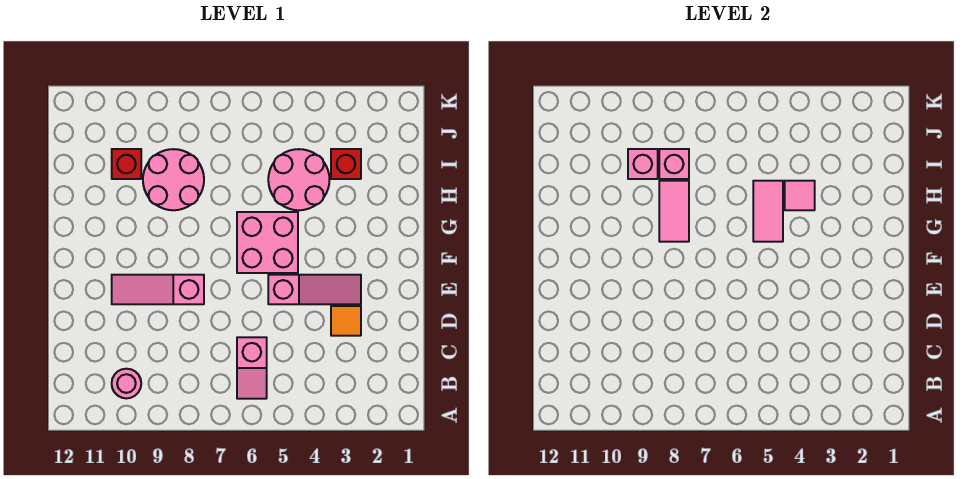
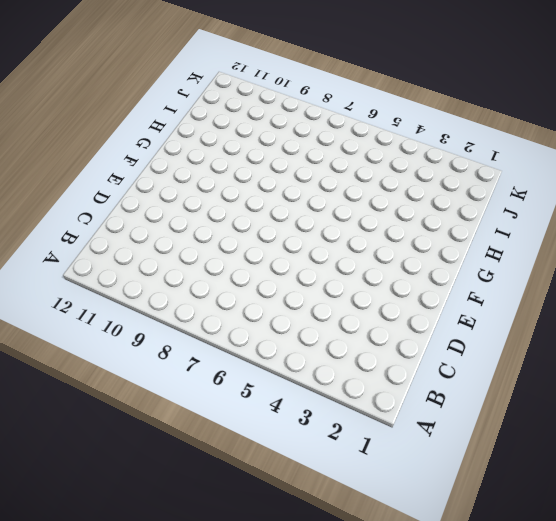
none -> pink slope B6:C6 level 1 top C
none -> pink round brick B10 level 1
none -> orange tile D3 level 1

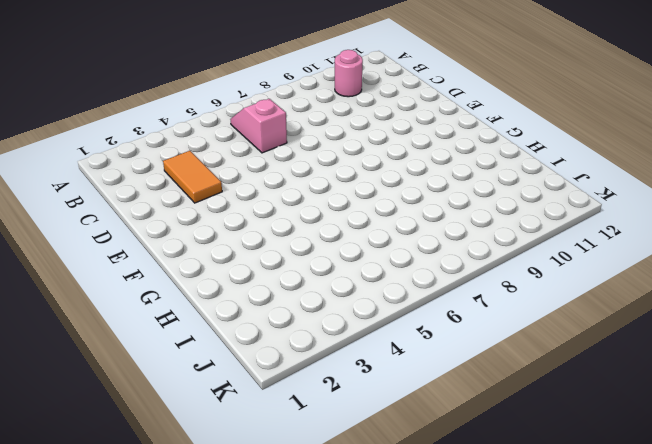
orange tile C3:D3 level 1 -> orange tile D3 level 1
none -> pink slope E3:E5 level 1 top 5
none -> pink slope E8:E10 level 1 top 8
none -> pink brick F5:G6 level 1

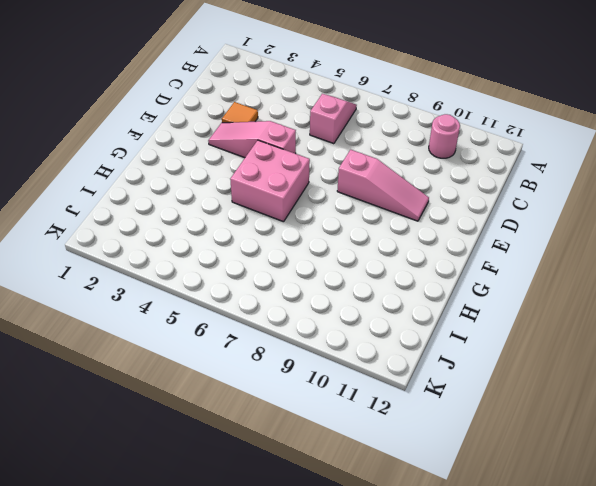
none -> pink round brick H4:I5 level 1
none -> pink round brick H8:I9 level 1
none -> red brick I3 level 1

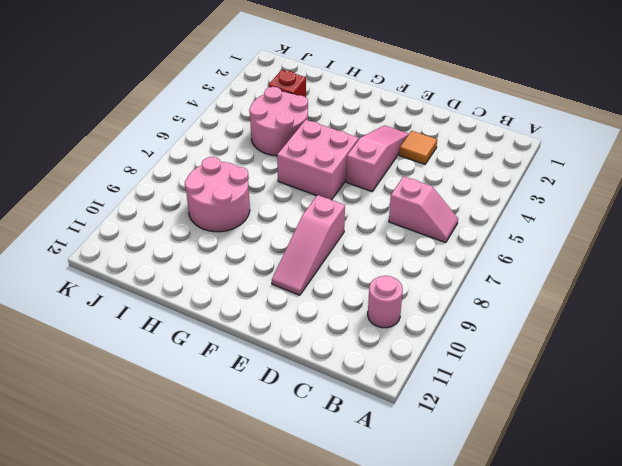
none -> red brick I10 level 1
none -> pink tile G5:H5 level 2
none -> pink tile G8:H8 level 2

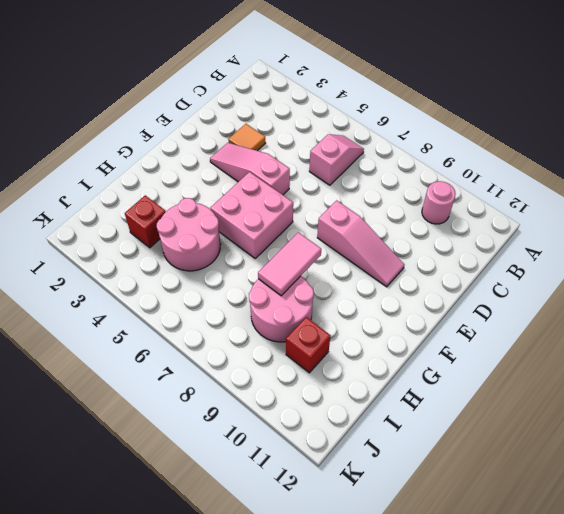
none -> pink tile G5:H5 level 2
none -> pink tile H4 level 2
none -> pink brick I8 level 2

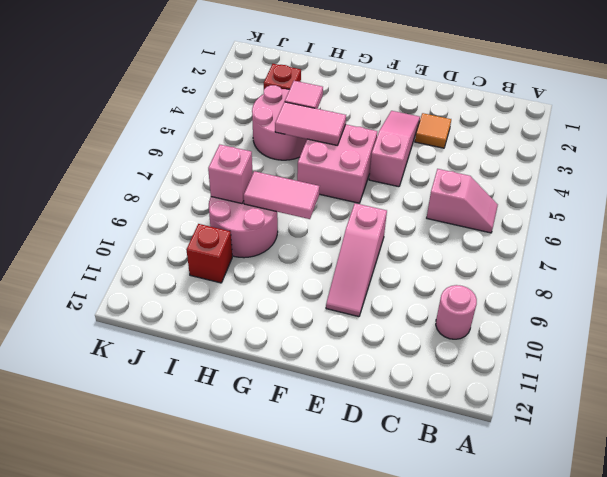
none -> pink brick I9 level 2

